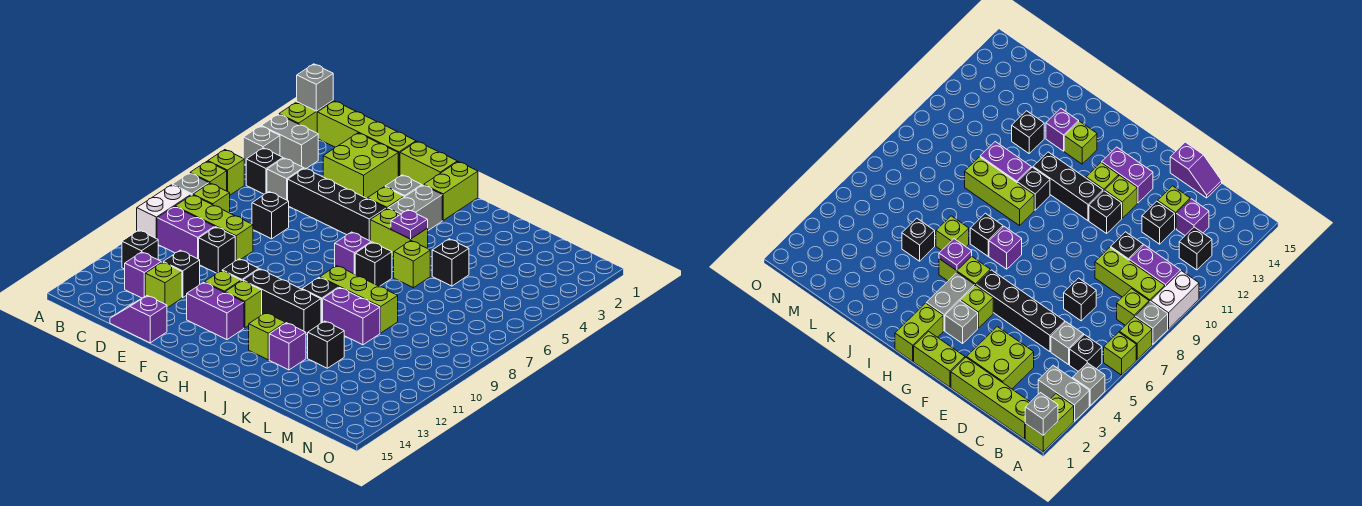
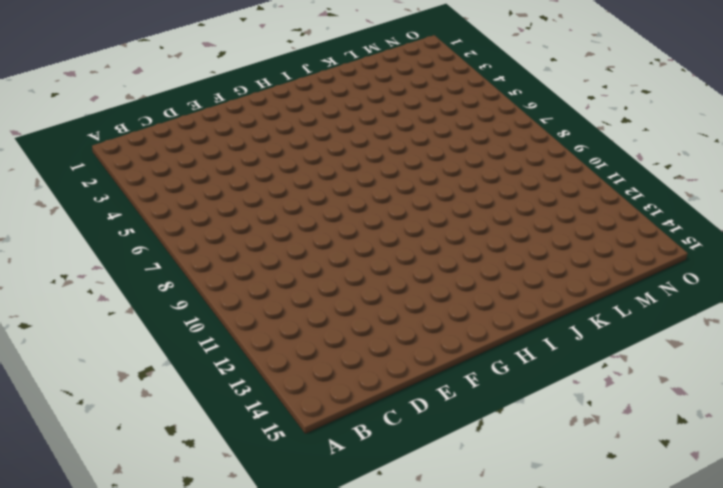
none -> lime brick A1:A2 level 1
none -> grey brick A3:B3 level 1
none -> grey brick A4 level 1
none -> lime brick A6 level 1

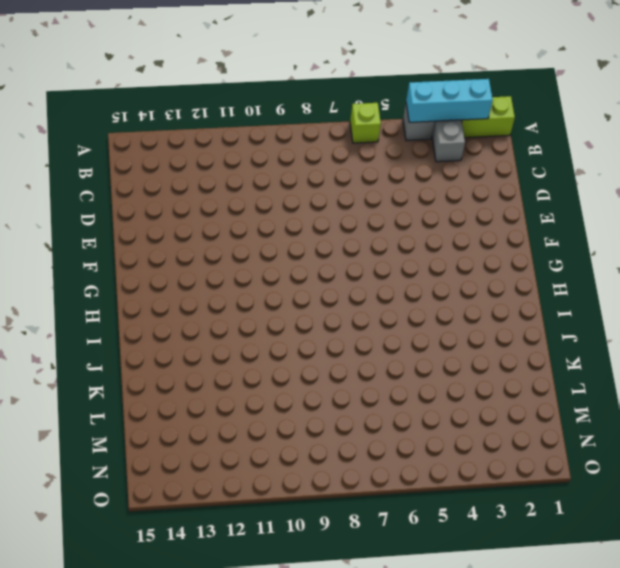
cyan brick A2:A4 level 2 -> none
none -> lime brick A7 level 1
none -> grey brick A8 level 1
none -> white brick A9:A10 level 1
none -> lime brick B1:E1 level 1

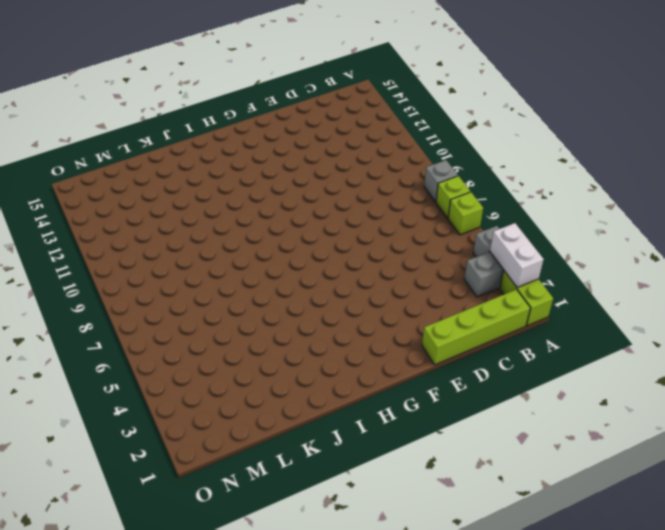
white brick A2:A3 level 2 -> white brick A9:A10 level 1
none -> black brick B5 level 1
none -> lime brick B8 level 1
none -> lime brick B9:D9 level 1
none -> purple brick B10:C10 level 1

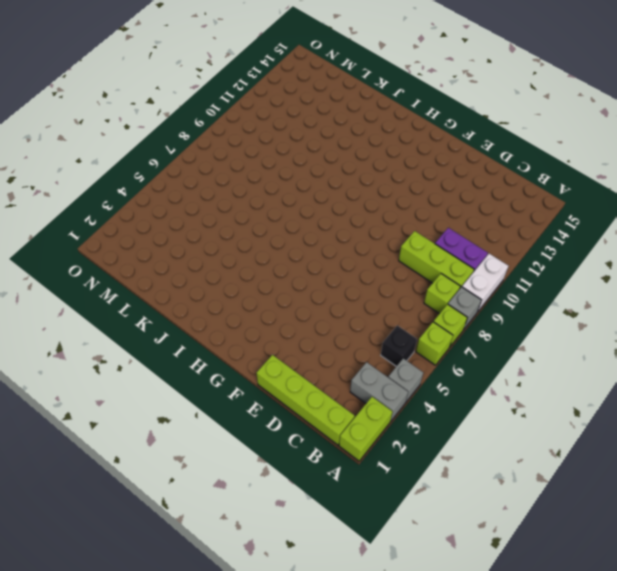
none -> black brick B12 level 1
none -> grey brick C5 level 1
none -> purple brick C13 level 1
none -> lime brick D2:E3 level 1

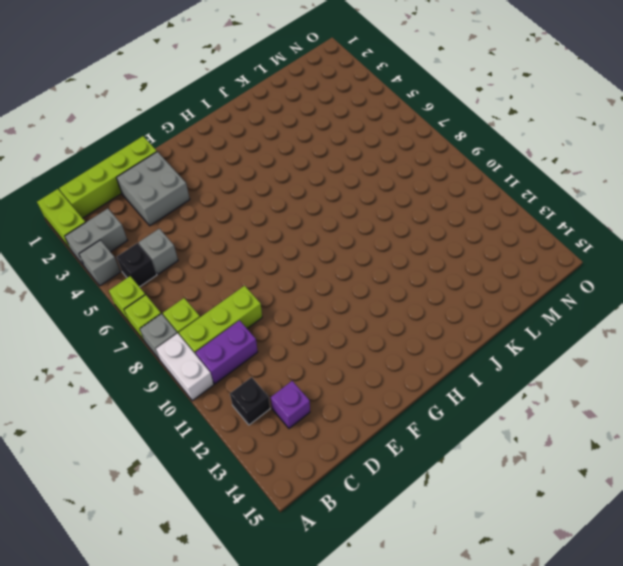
grey brick D2:E3 level 1 -> lime brick D2:E3 level 1
none -> black brick D5:G5 level 1
none -> black brick D7 level 1
none -> black brick D10 level 1
none -> black brick D12 level 1

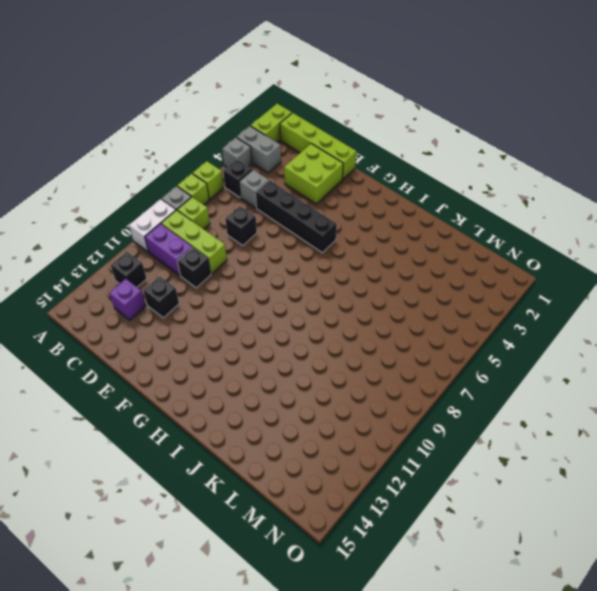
none -> lime brick D13 level 1
none -> purple slope D15:E15 level 1 top E
none -> lime brick F1:G1 level 1
none -> black brick F11 level 1

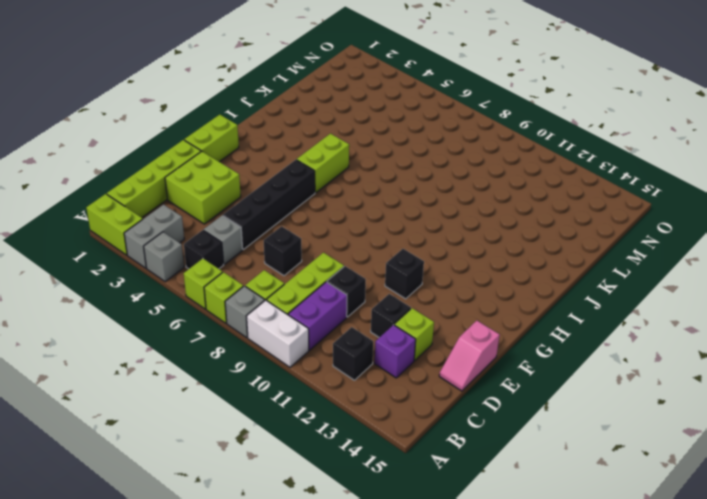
pink slope D15:E15 level 1 top E -> purple slope D15:E15 level 1 top E
none -> lime brick F12 level 1
none -> purple brick F13:G13 level 1
none -> grey brick G3 level 1
none -> lime brick G4 level 1

